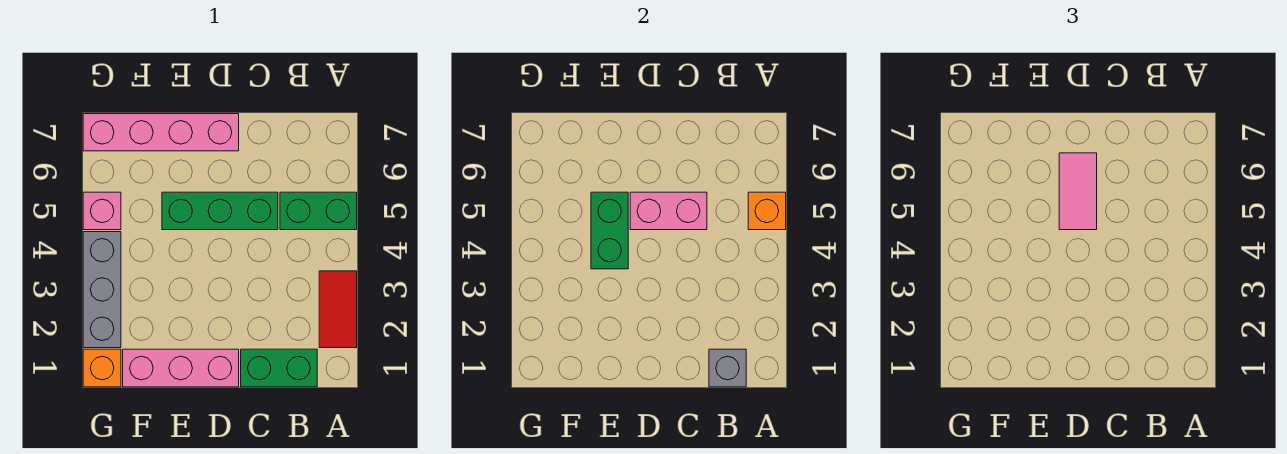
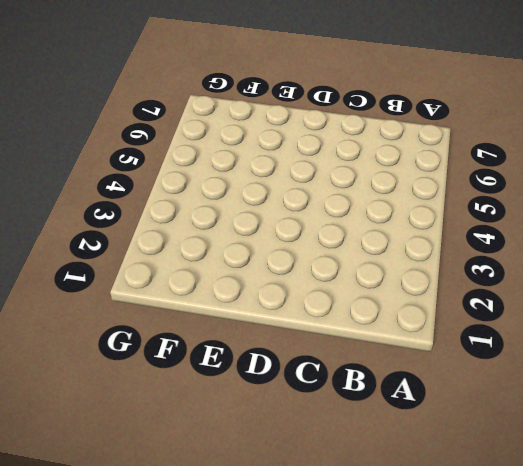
none -> red tile A2:A3 level 1
none -> green brick A5:B5 level 1
none -> green brick B1:C1 level 1

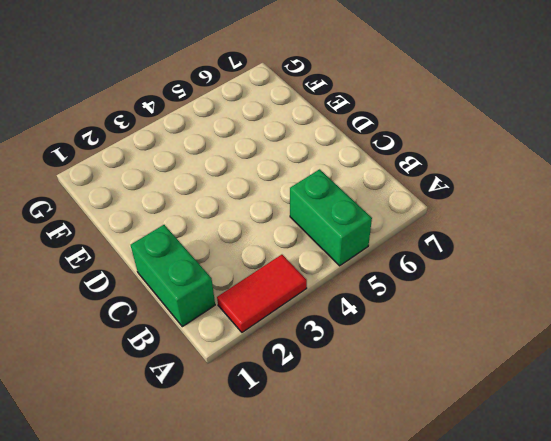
none -> green brick C5:E5 level 1
none -> pink brick D1:F1 level 1
none -> pink brick D7:G7 level 1

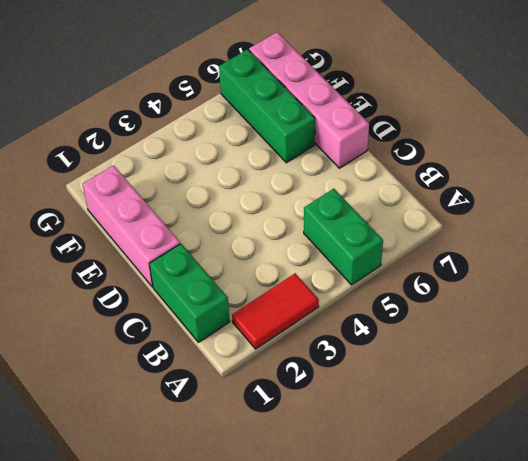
green brick E6:G6 level 1 -> green brick C5:E5 level 1
none -> orange brick G1 level 1
none -> grey brick G2:G4 level 1
none -> pink brick G5 level 1

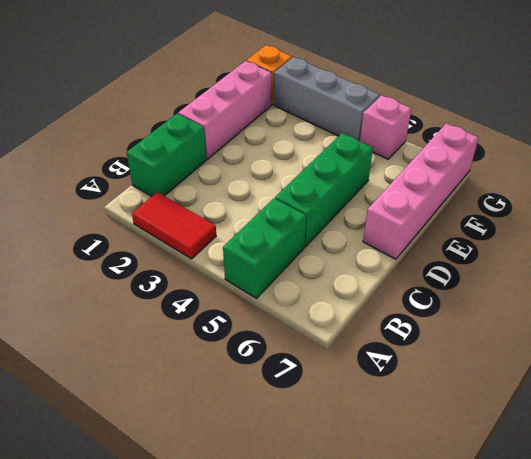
none -> orange brick A5 level 2
none -> grey brick B1 level 2
none -> pink brick C5:D5 level 2

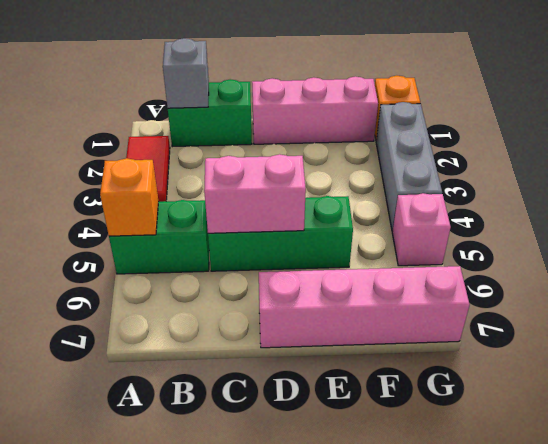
none -> green brick E4:E5 level 2
none -> pink tile D5:D6 level 3

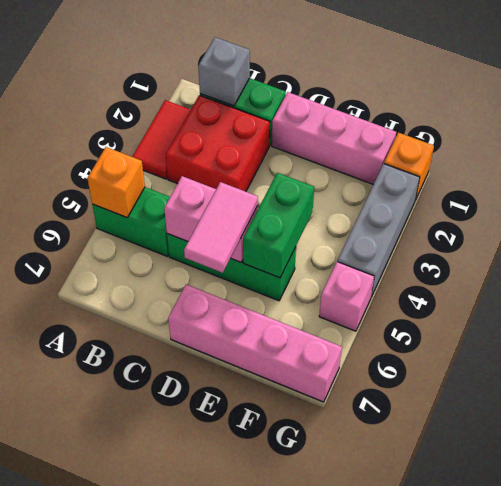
red brick B2:C3 level 1 -> none

